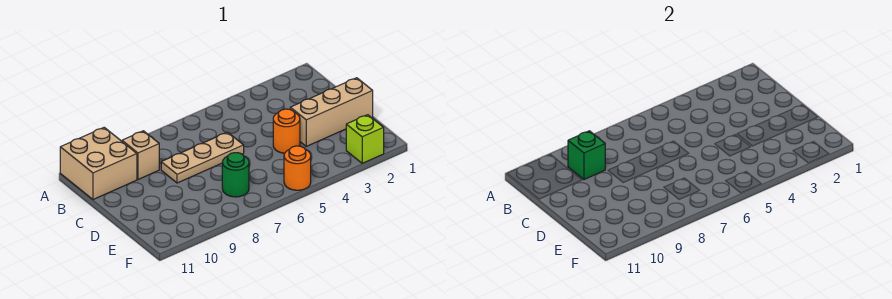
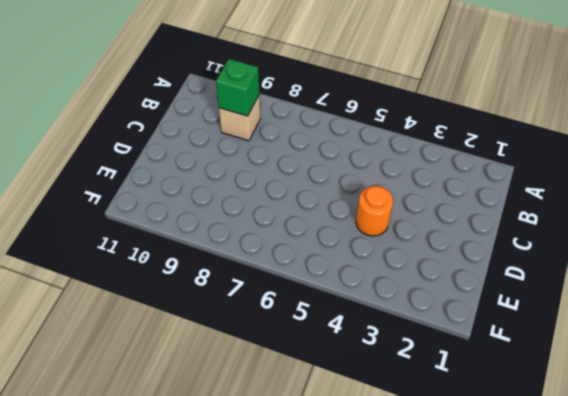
none -> tan brick A10:B11 level 1
none -> tan plate C6:C8 level 1

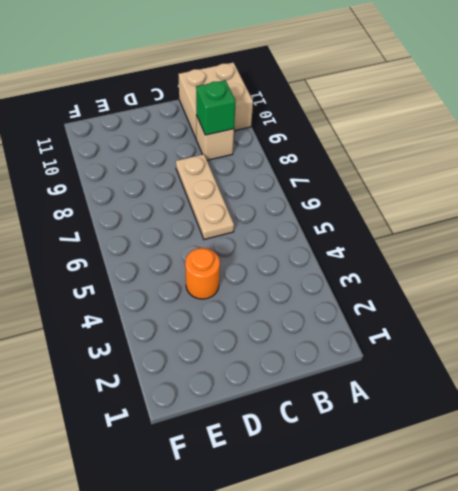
none -> tan brick D1:D3 level 1
none -> green round brick E7 level 1

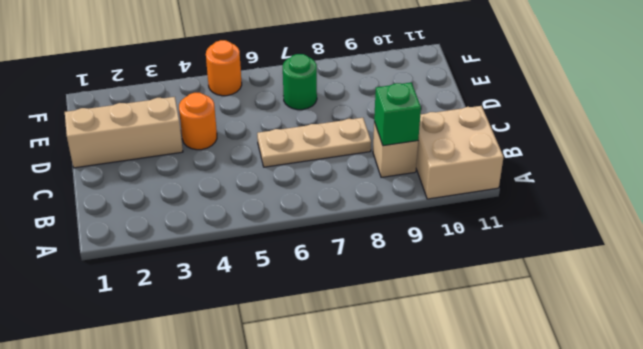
none -> lime brick F2 level 1

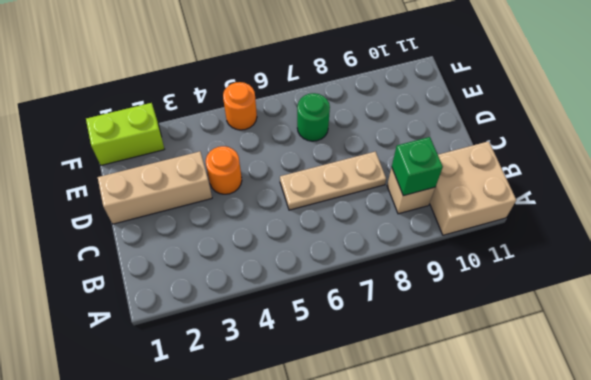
lime brick F1:F2 level 1 -> lime brick F2 level 1

